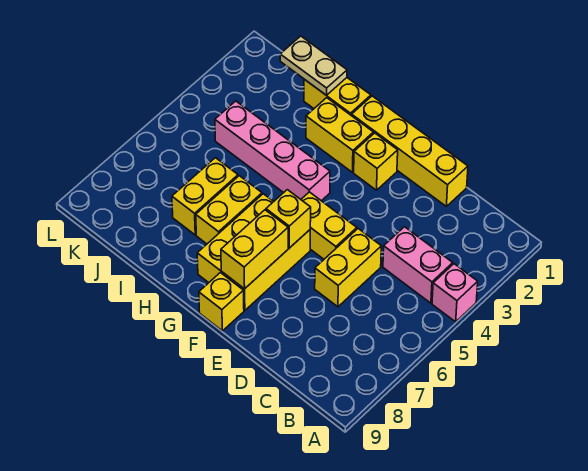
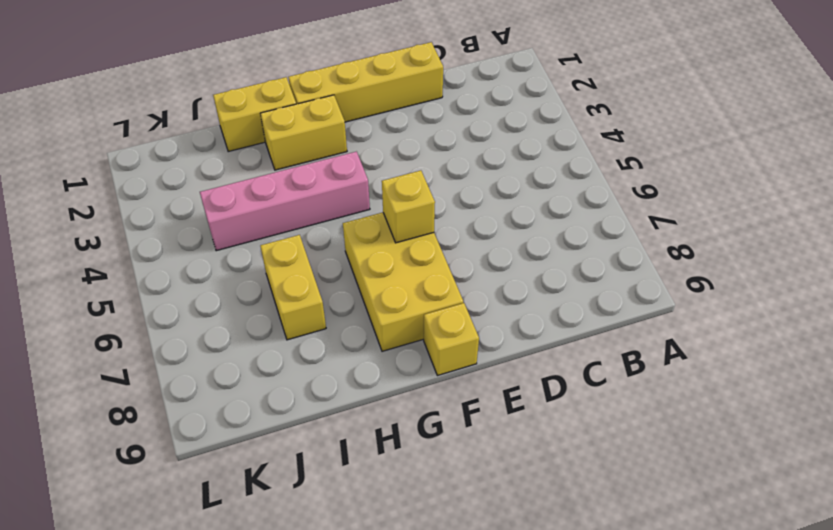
none -> pink brick A4 level 1
none -> pink brick B4:C4 level 1
none -> yellow brick D5:D6 level 1

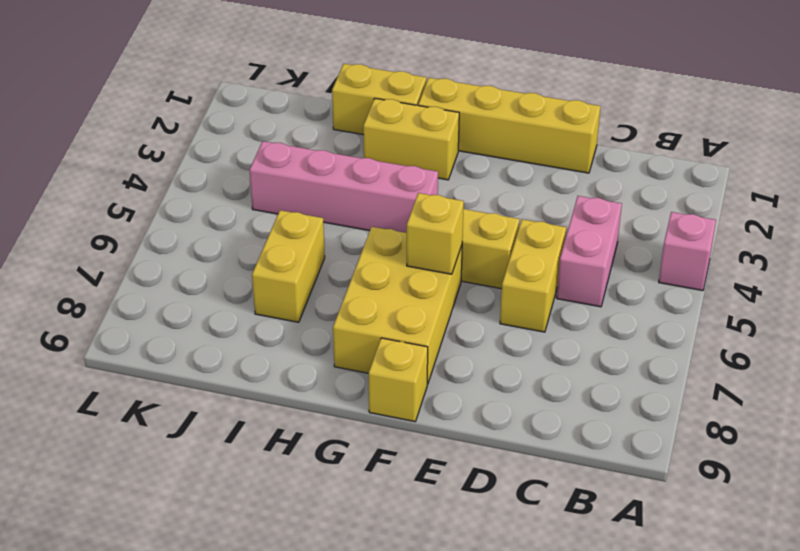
pink brick C4:C5 level 1 -> pink brick B4:C4 level 1
none -> yellow brick F2 level 1
none -> yellow brick H6:H7 level 1
none -> yellow brick F7:F8 level 2

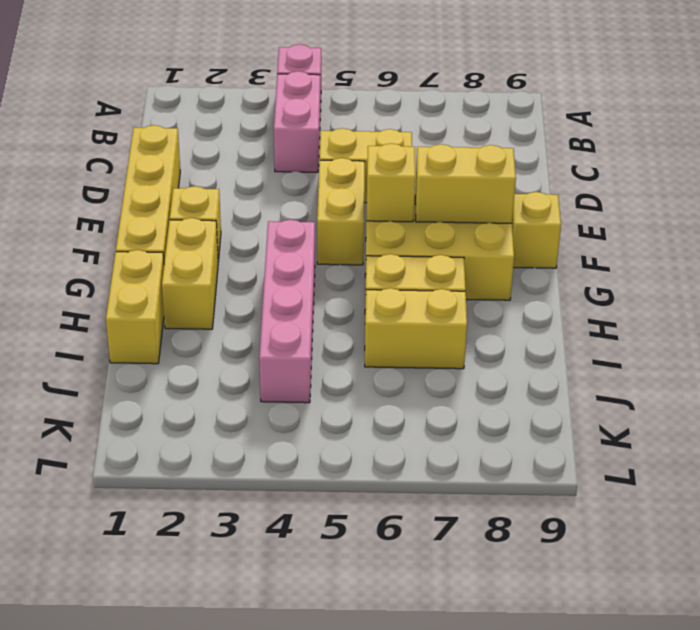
none -> tan plate I1:J1 level 2

